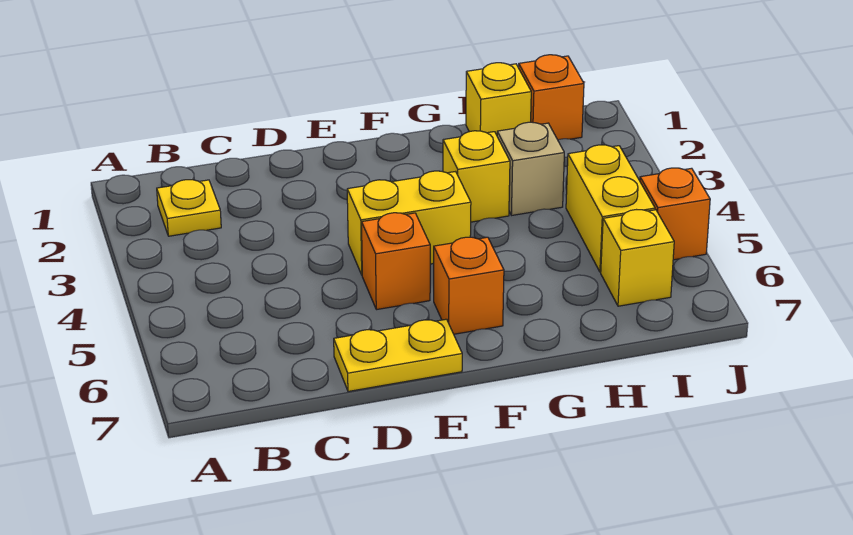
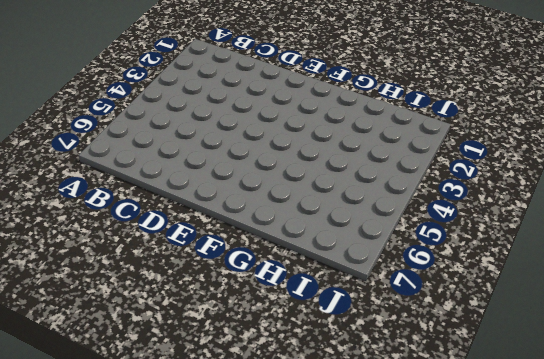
none -> yellow plate B2 level 1
none -> yellow plate D7:E7 level 1
none -> yellow brick E4:F4 level 1

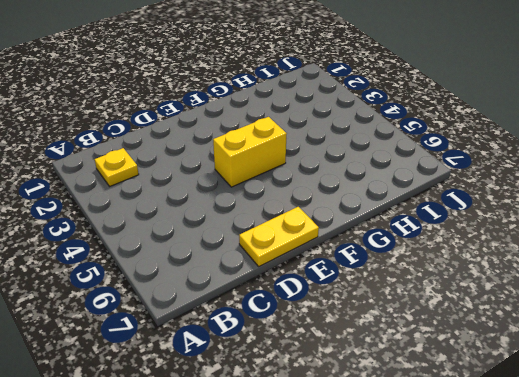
none -> orange brick E5 level 1
none -> orange brick F6 level 1
none -> yellow brick G3 level 1

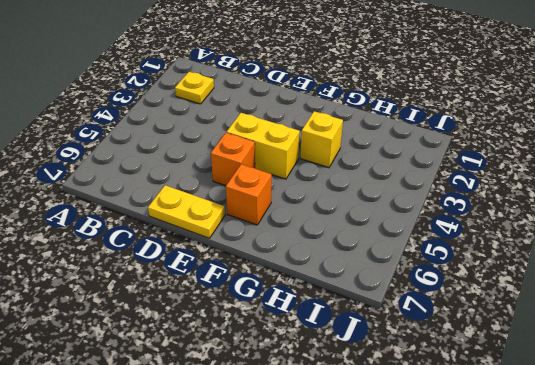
none -> yellow brick H1 level 1
none -> tan brick H3 level 1
none -> orange brick I1 level 1

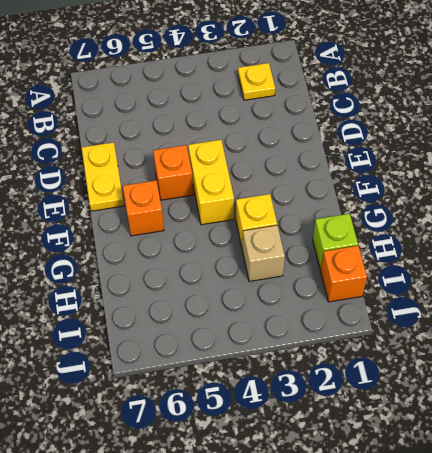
lime brick H1 level 1 -> yellow brick H1 level 1
none -> yellow brick I4:I5 level 1
none -> yellow brick I6 level 1
none -> orange brick J5 level 1

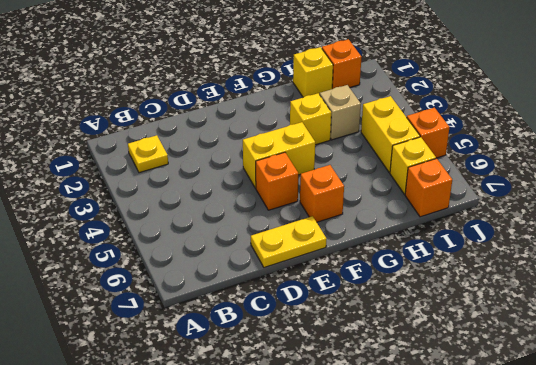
orange brick I7 level 1 -> none

